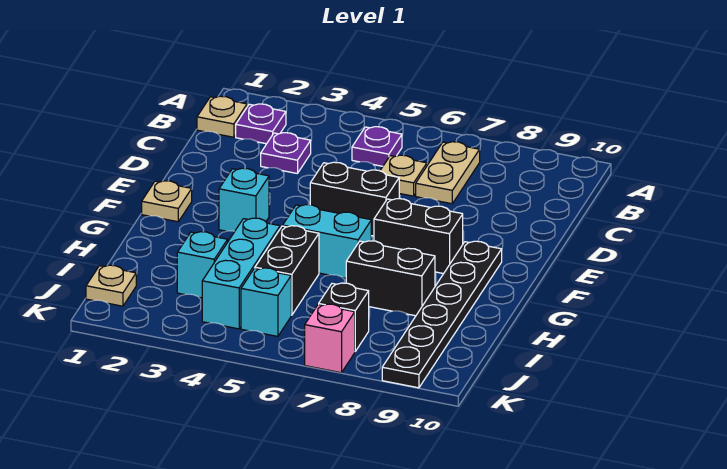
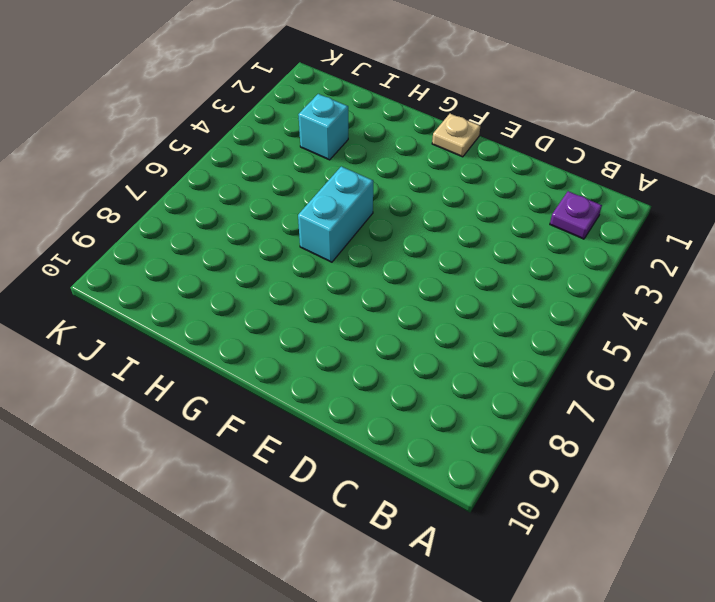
none -> tan plate B1 level 1
none -> purple plate B5 level 1
none -> tan plate B7:C7 level 1

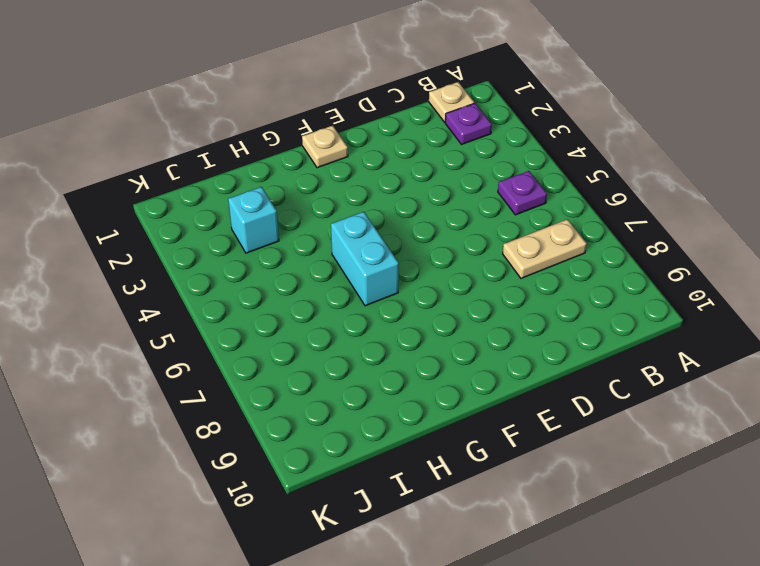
none -> purple plate C3 level 1
none -> tan plate C6 level 1
none -> black brick E5:E6 level 1

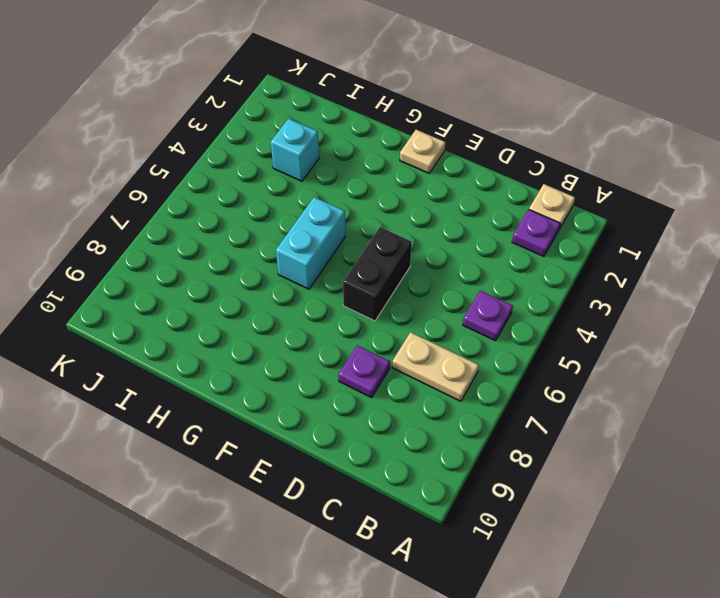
purple plate D8 level 1 -> purple plate C3 level 1
none -> tan plate C6 level 1
none -> cyan brick F3 level 1
none -> black brick F7:F8 level 1

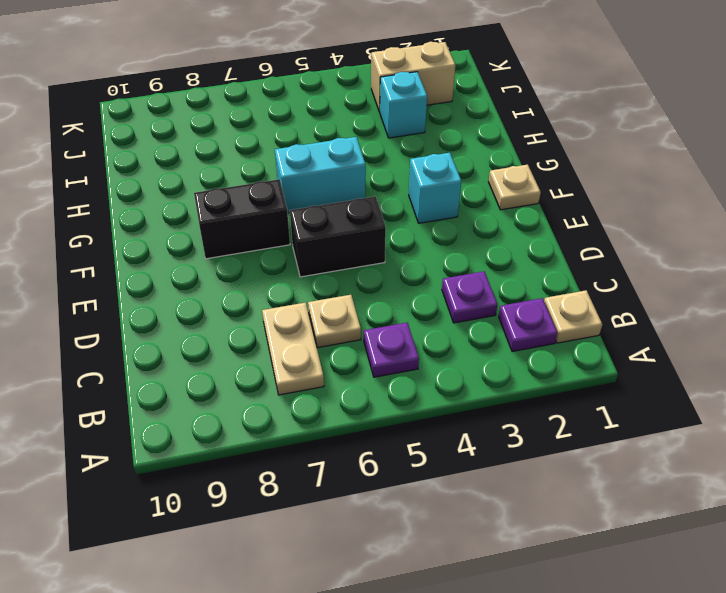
tan brick J2:J3 level 1 -> none
none -> black plate F9:K9 level 1
none -> cyan brick H4:J4 level 1
none -> black brick H5:I5 level 1

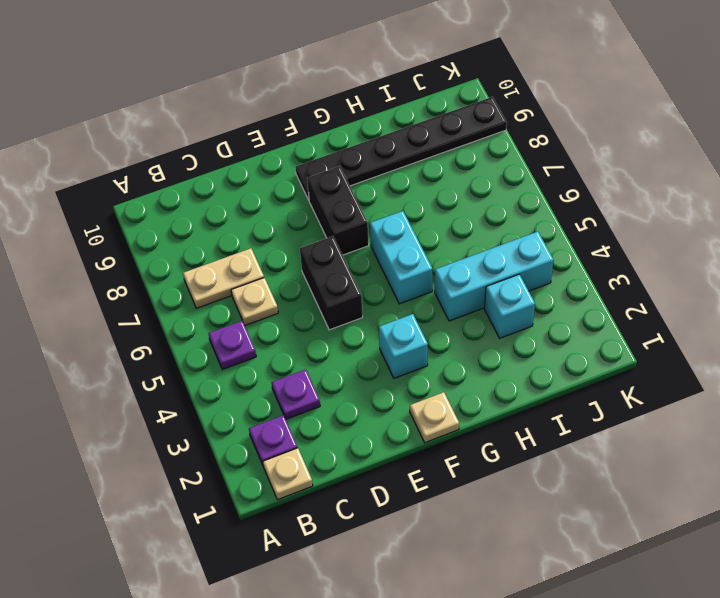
none -> black brick H5:I5 level 1
none -> black brick H7:H8 level 1
none -> tan plate J1 level 1

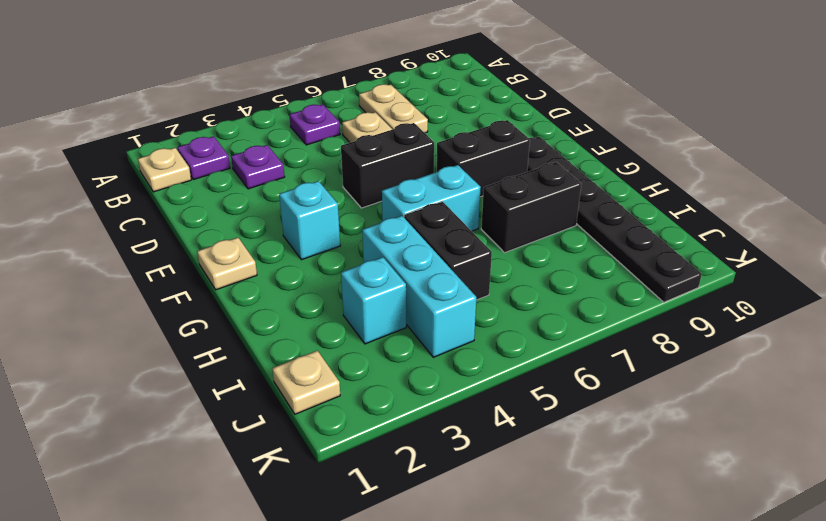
none -> cyan brick J5 level 1
none -> black brick J7 level 1
none -> pink brick K7 level 1

